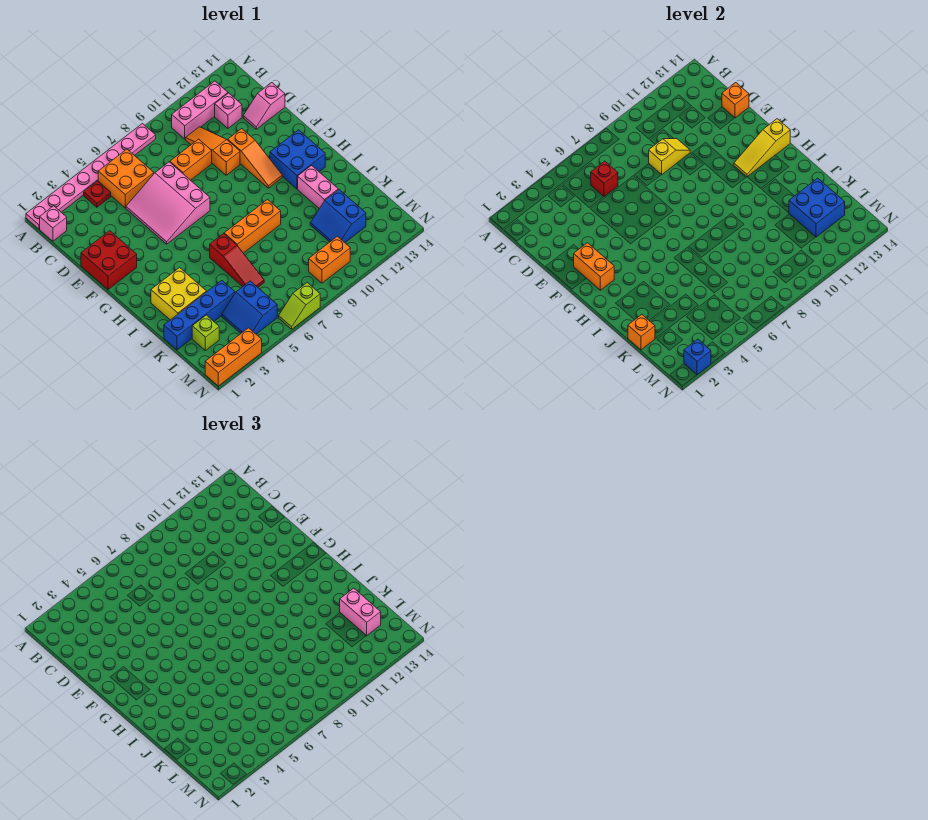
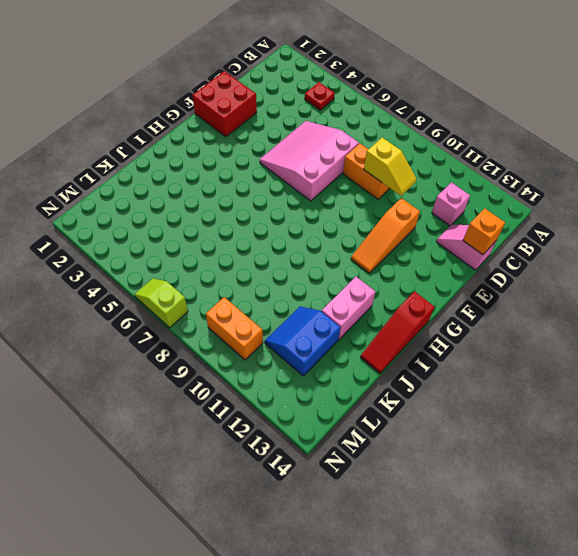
red slope H14:J14 level 1 top H -> red slope I6:K6 level 1 top I
none -> pink plate A1:A8 level 1
none -> pink brick B1 level 1
none -> orange brick B5:C6 level 1
none -> pink brick B10:B12 level 1

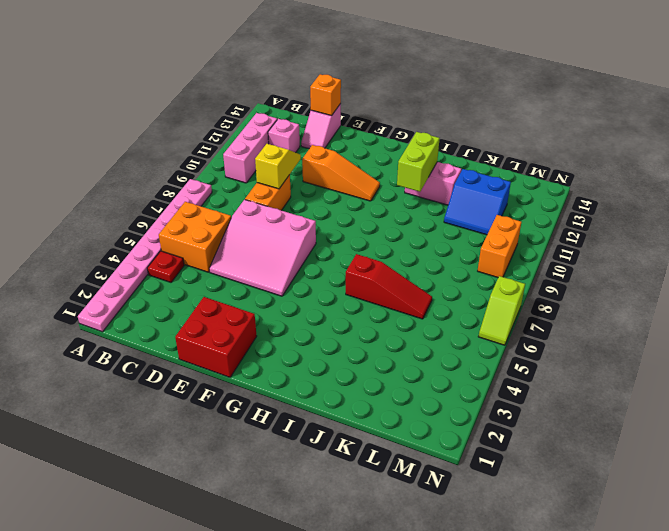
lime brick I11:I12 level 2 -> none
none -> pink brick B1 level 1
none -> orange slope C10:E10 level 1 top E
none -> blue brick G12:H13 level 1
none -> yellow brick I2:J3 level 1

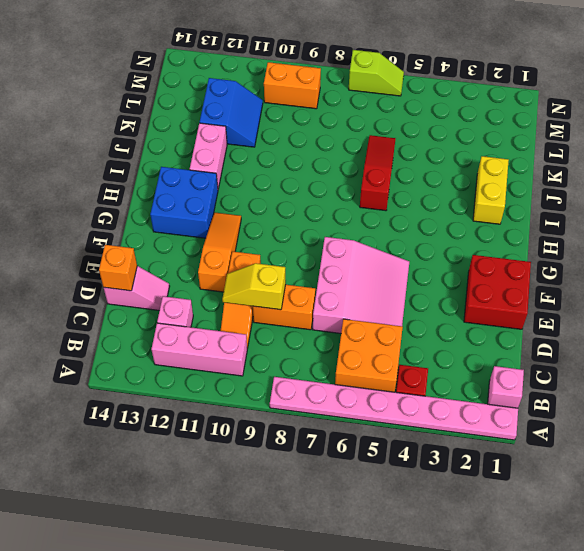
yellow brick I2:J2 level 1 -> yellow brick I2:J3 level 1
none -> orange brick I7:I9 level 1
none -> blue brick K1:K4 level 1
none -> lime brick L2 level 1
none -> blue slope L4:M5 level 1 top 5

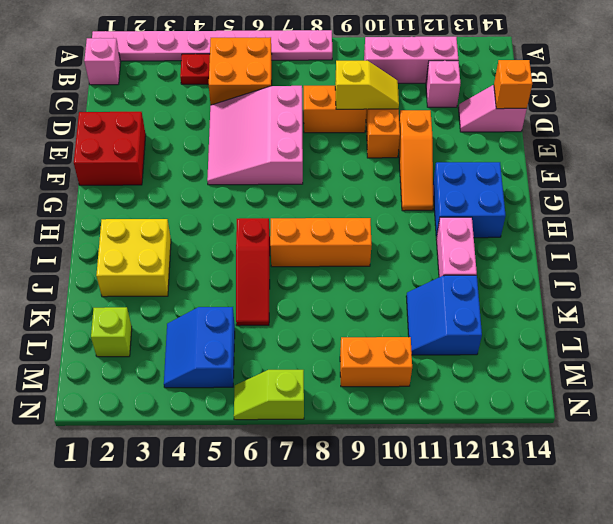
none -> blue brick K1:K4 level 1
none -> orange brick N1:N3 level 1
none -> red brick C6 level 2
none -> orange brick F2:G2 level 2

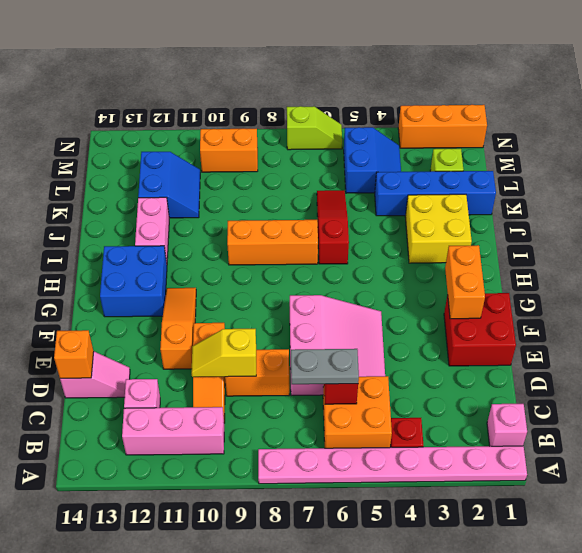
grey plate C6:C7 level 3 -> none
none -> yellow slope G12:G14 level 2 top 14
none -> orange brick K1 level 2
none -> blue brick K12:L13 level 2
none -> blue brick N2 level 2

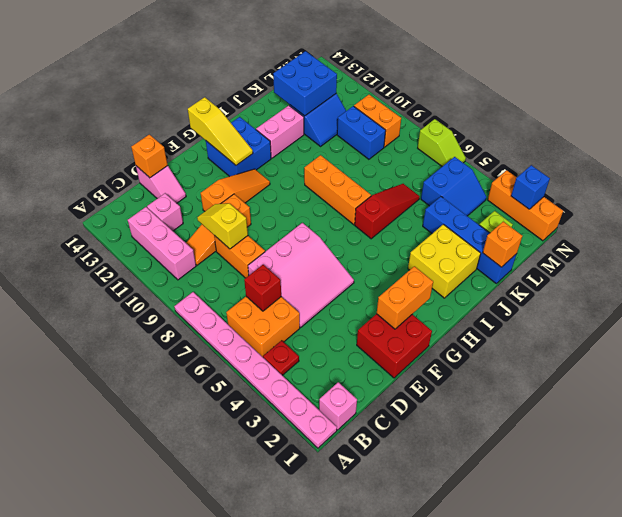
blue brick L9:L10 level 1 -> none
none -> pink brick K13:L13 level 3

